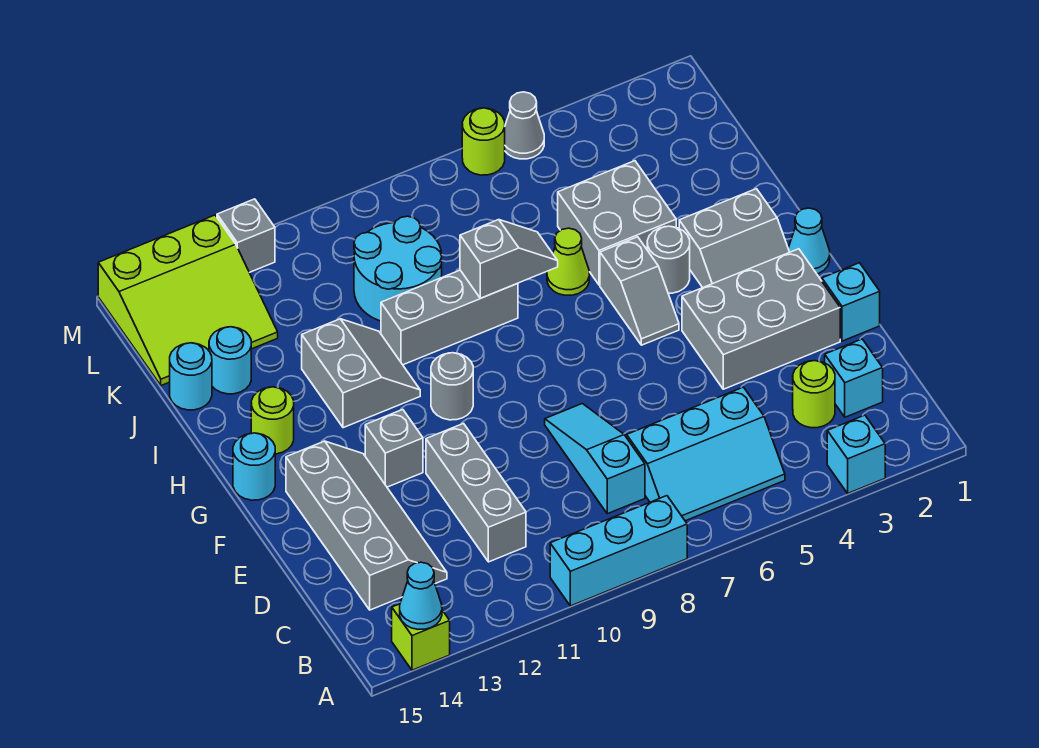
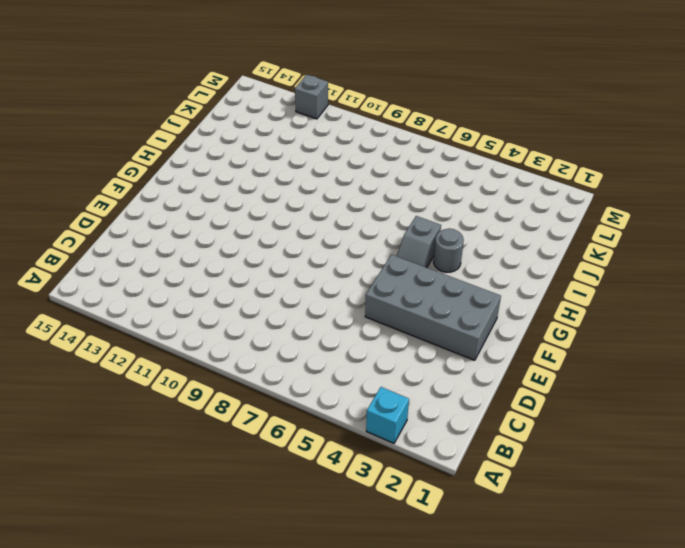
grey brick E2:F5 level 1 -> grey brick E2:F4 level 1
none -> cyan brick A8:A10 level 1
none -> lime brick A14 level 1
none -> cyan slope B5:C7 level 1 top C
none -> cyan brick C2 level 1

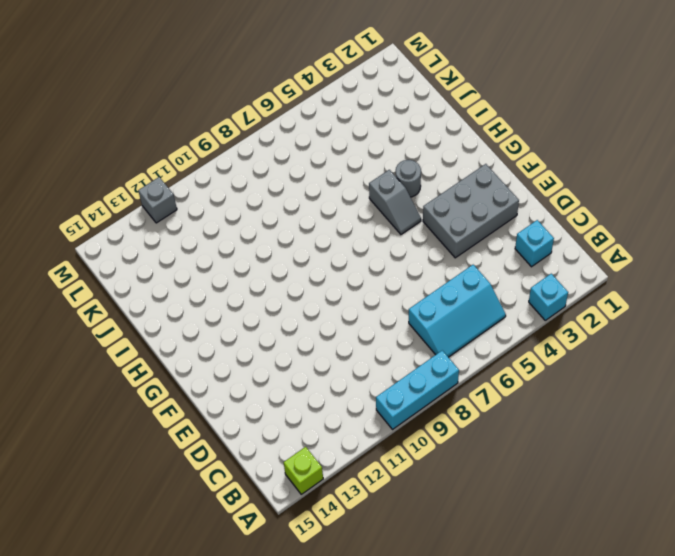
none -> lime round brick C3 level 1
none -> cyan slope C8:E8 level 1 top C
none -> grey brick C11:E11 level 1
none -> grey slope C13:F14 level 1 top 14

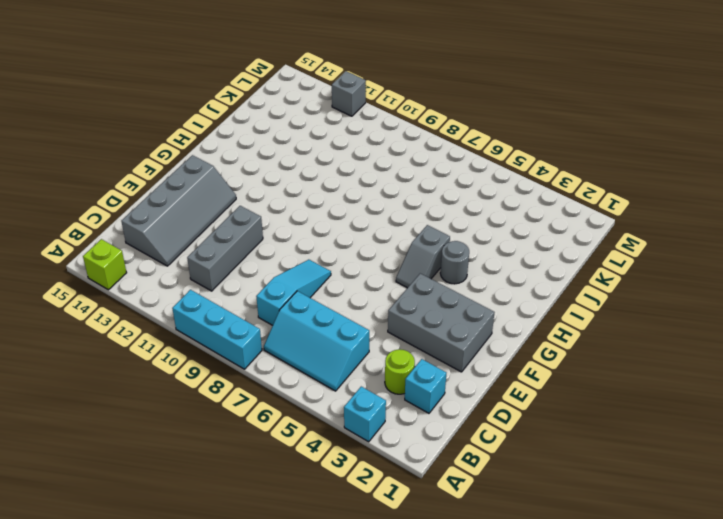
none -> cyan brick E1 level 1
none -> grey brick F12 level 1
none -> cyan cone G1 level 1
none -> grey slope G2:H3 level 1 top H

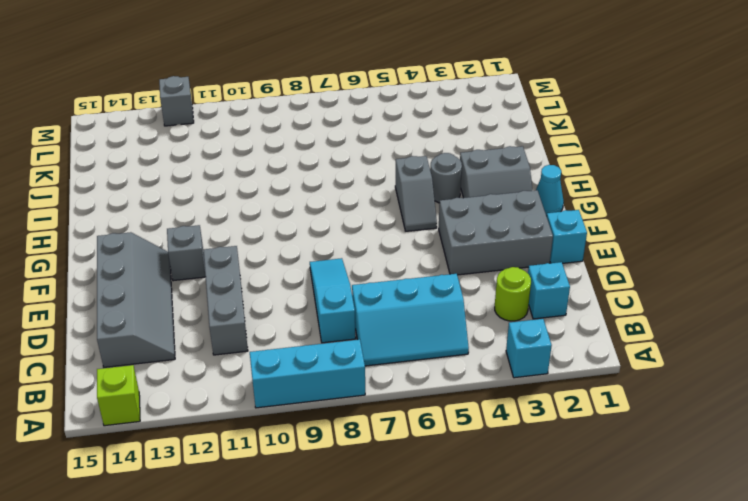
none -> grey round brick G10 level 1
none -> cyan round brick G15 level 1
none -> grey slope H11:I12 level 1 top 12
none -> lime round brick H14 level 1

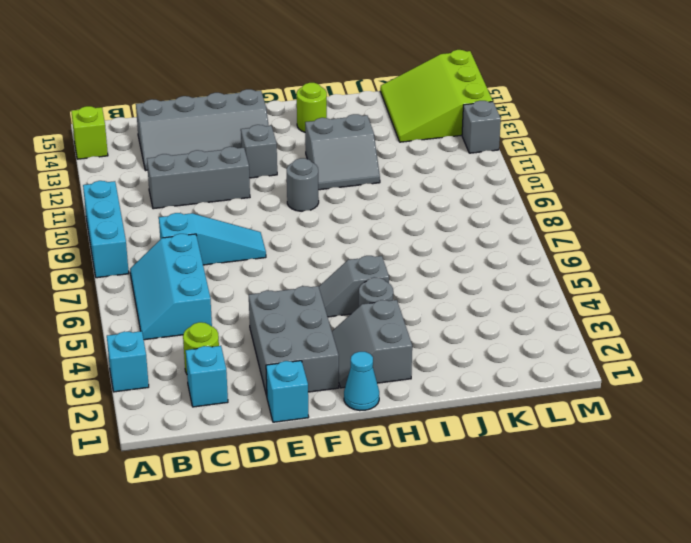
none -> cyan round brick G15 level 1
none -> grey brick I4:J5 level 1
none -> lime cone I6 level 1
none -> grey brick I8:I10 level 1

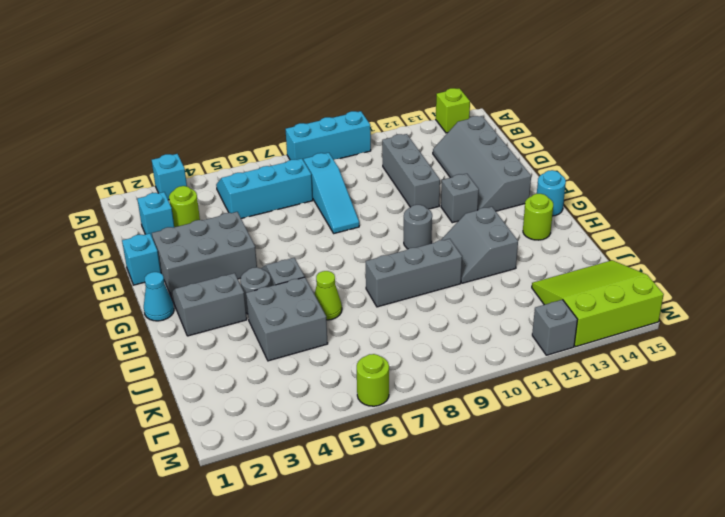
none -> cyan round brick J9:K10 level 1
none -> cyan round brick J14 level 1
none -> cyan round brick J15 level 1
none -> grey cone M5 level 1

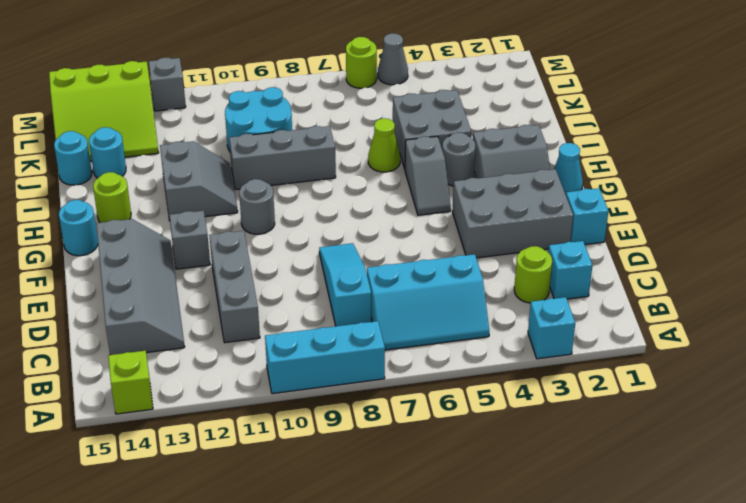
none -> cyan cone A14 level 2
none -> grey slope I7:I8 level 2 top 8

